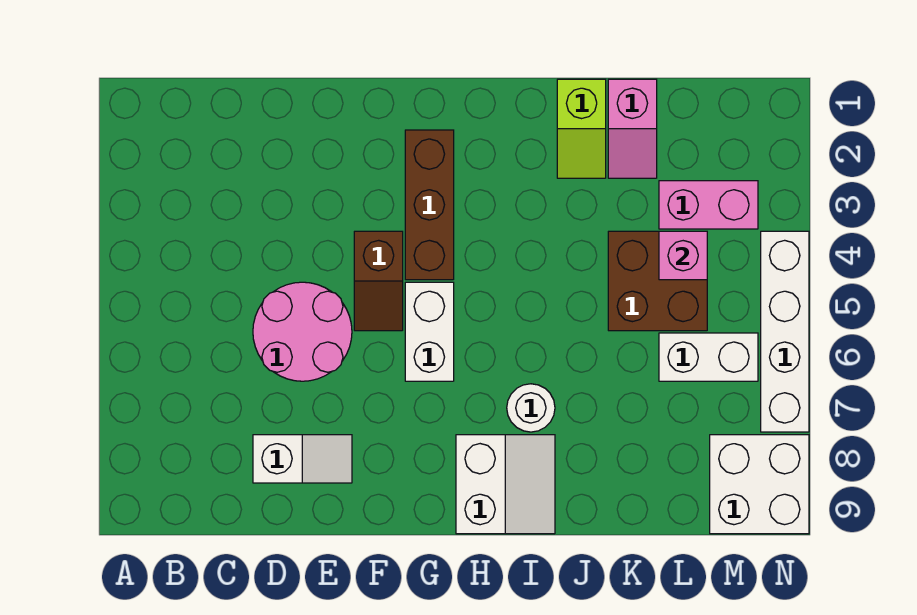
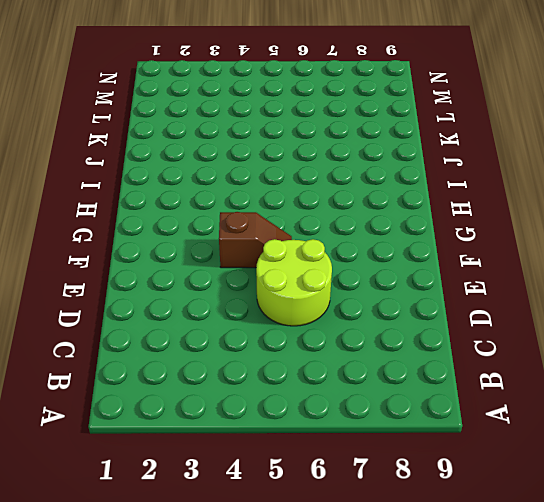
lime round brick D5:E6 level 1 -> pink round brick D5:E6 level 1
none -> white slope D8:E8 level 1 top D
none -> brown brick G2:G4 level 1
none -> white brick G5:G6 level 1

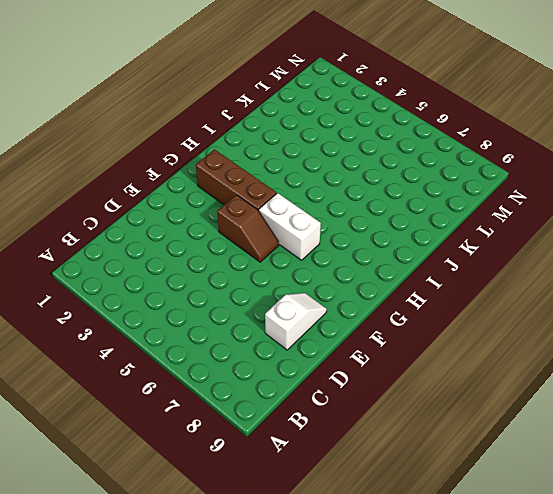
none -> pink round brick D5:E6 level 1
none -> white slope H8:I9 level 1 top H
none -> white round brick I7 level 1

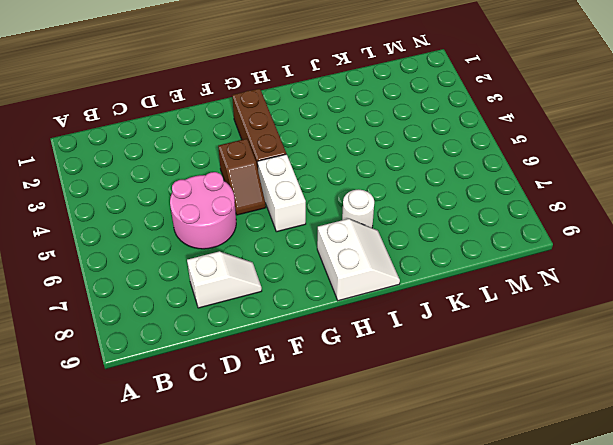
none -> lime slope J1:J2 level 1 top 1
none -> pink slope K1:K2 level 1 top 1
none -> brown brick K4:L5 level 1

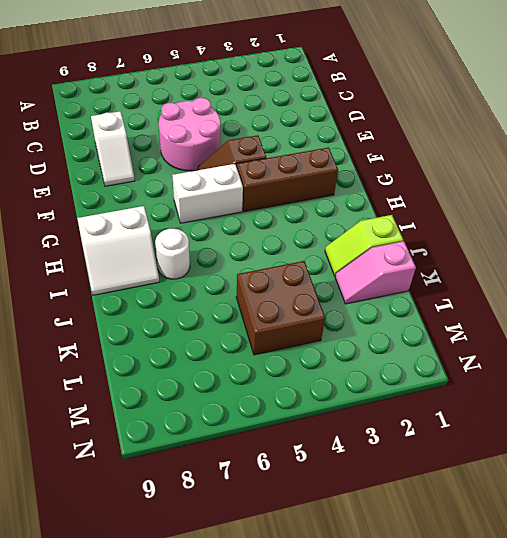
none -> pink brick L3:M3 level 1
none -> white brick L6:M6 level 1
none -> white brick M8:N9 level 1

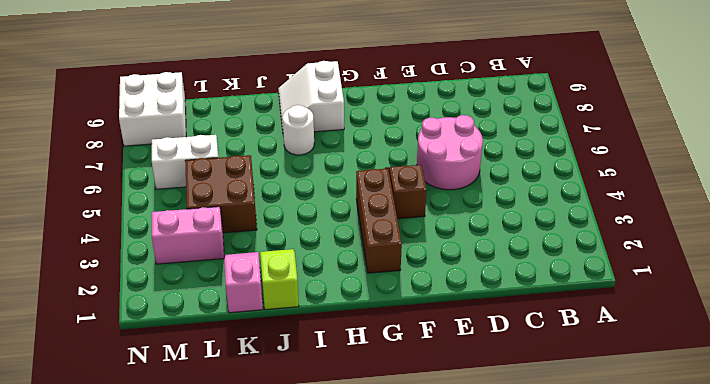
none -> white slope D8:E8 level 1 top D
none -> white brick G5:G6 level 1
none -> white brick N4:N7 level 1

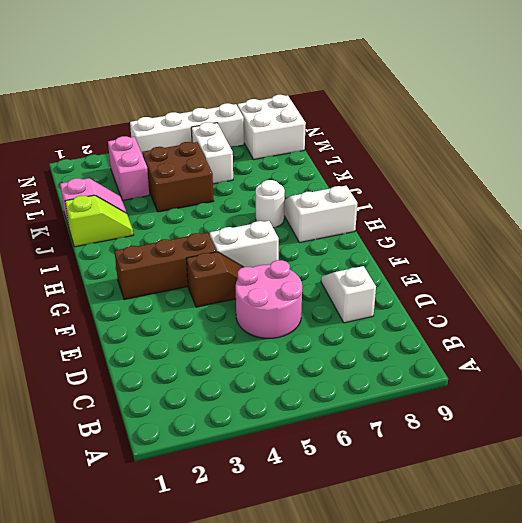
none -> pink brick L4 level 2

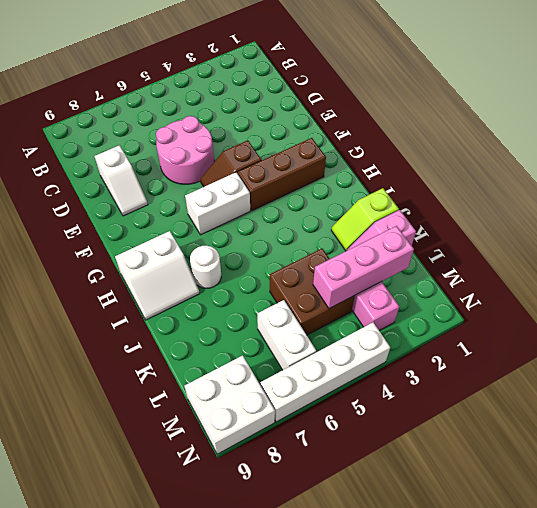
pink brick L2:L4 level 2 -> pink brick L4 level 2

